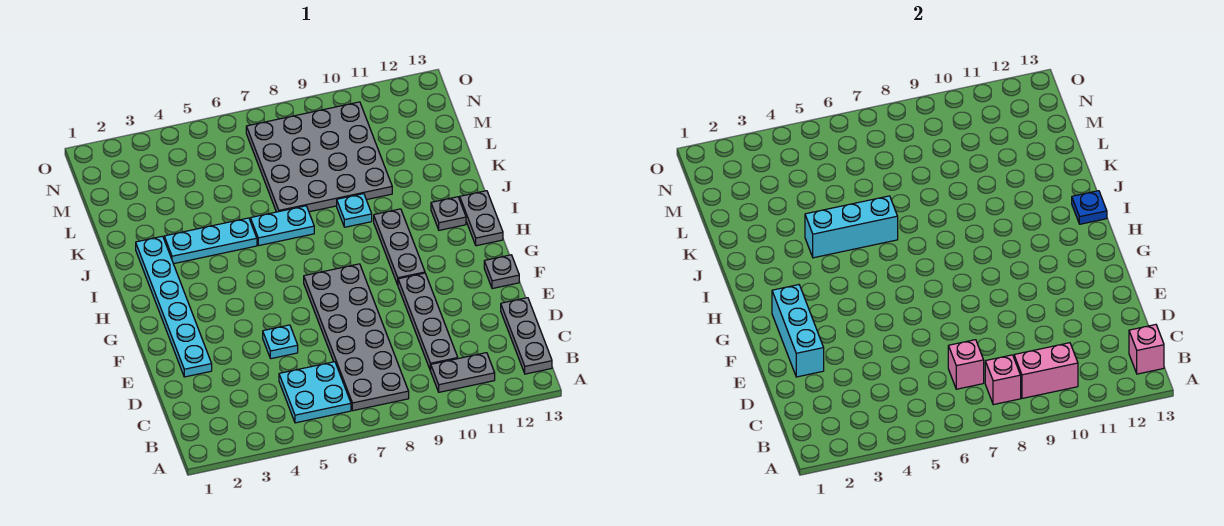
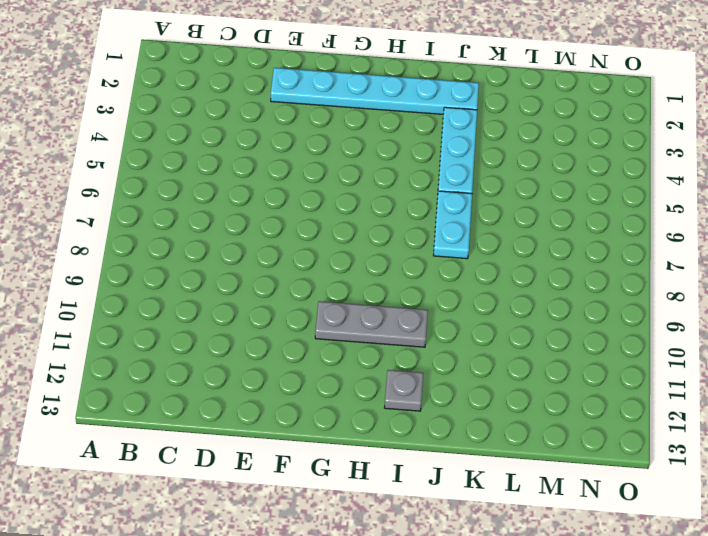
none -> cyan plate B5:C6 level 1
none -> grey plate B7:G8 level 1
none -> grey plate B10:B11 level 1

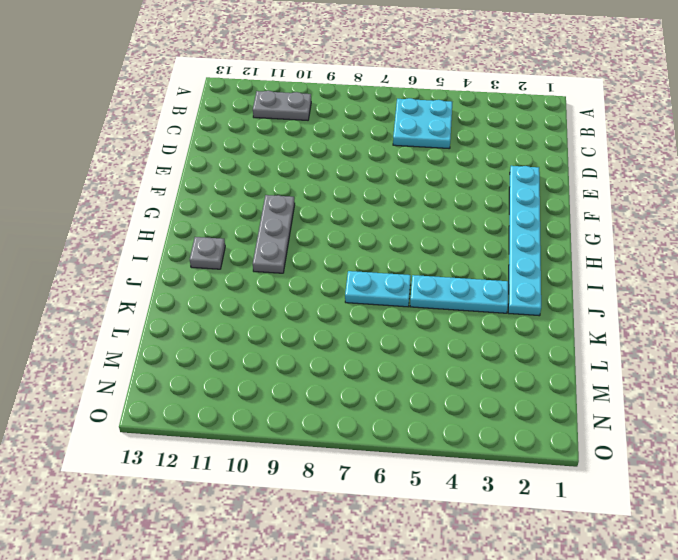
none -> grey plate B7:G8 level 1
none -> grey plate B13:D13 level 1
none -> grey plate C10:F10 level 1

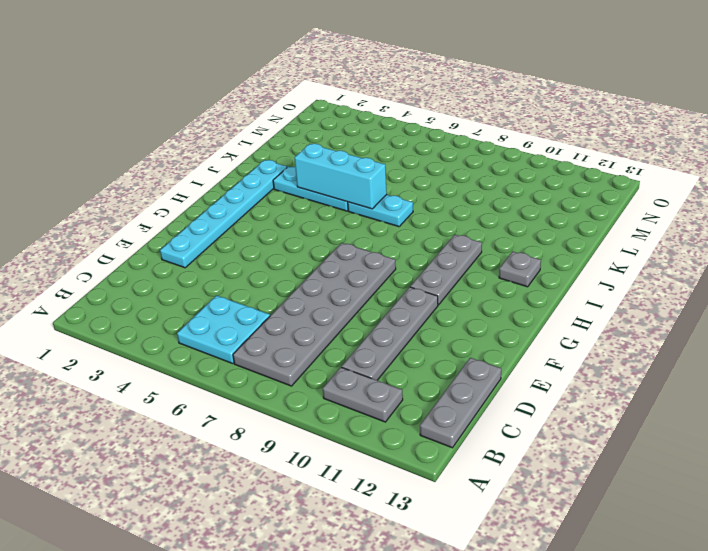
none -> cyan plate E5 level 1
none -> grey plate F13 level 1
none -> grey plate H13:I13 level 1

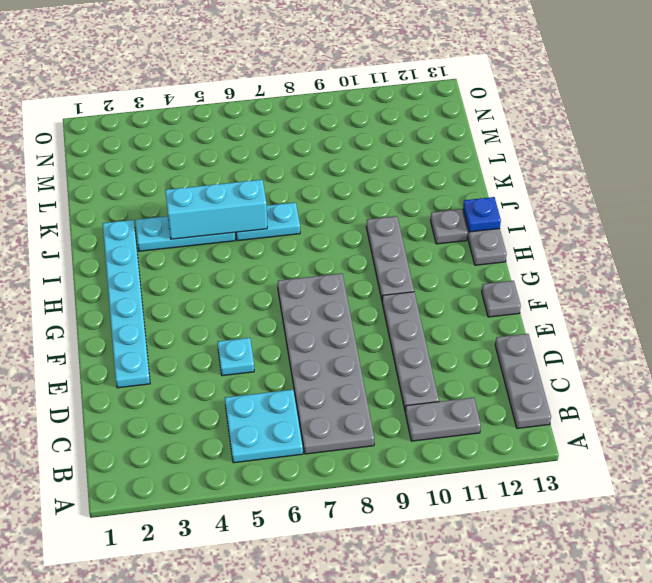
none -> cyan plate J9 level 1
none -> grey plate K7:N10 level 1
none -> pink brick B8 level 2

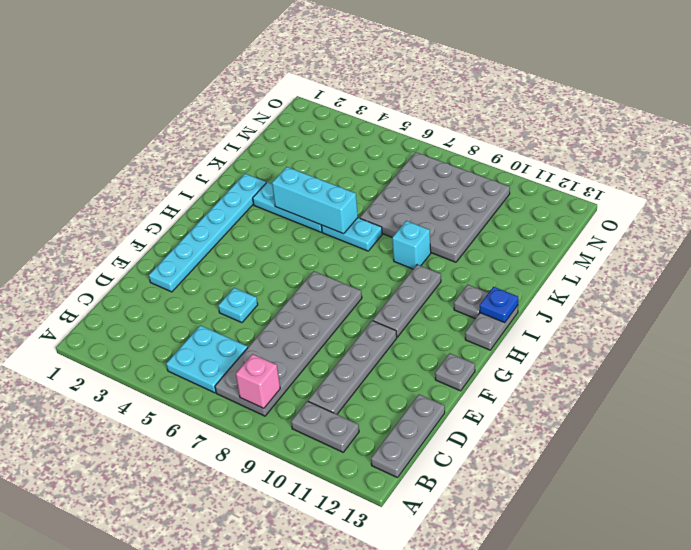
cyan brick J9 level 1 -> cyan plate J9 level 1
none -> pink brick B9:B10 level 2
none -> pink brick B13 level 2
none -> pink brick C7 level 2

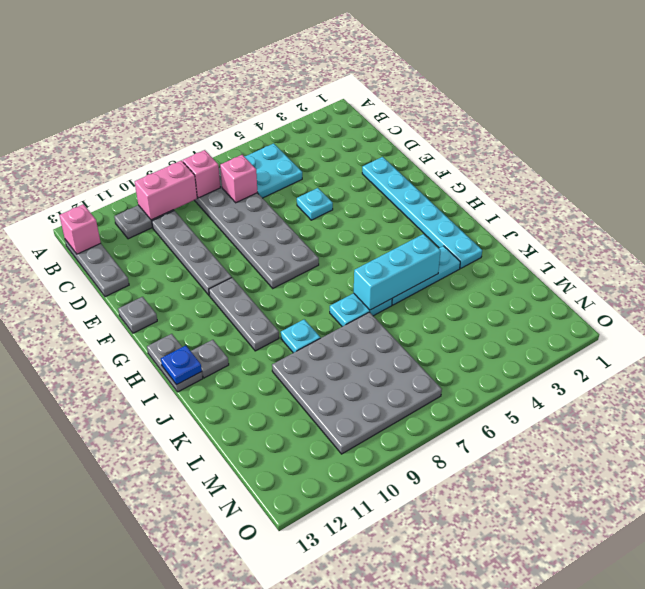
none -> cyan brick E2:G2 level 2

